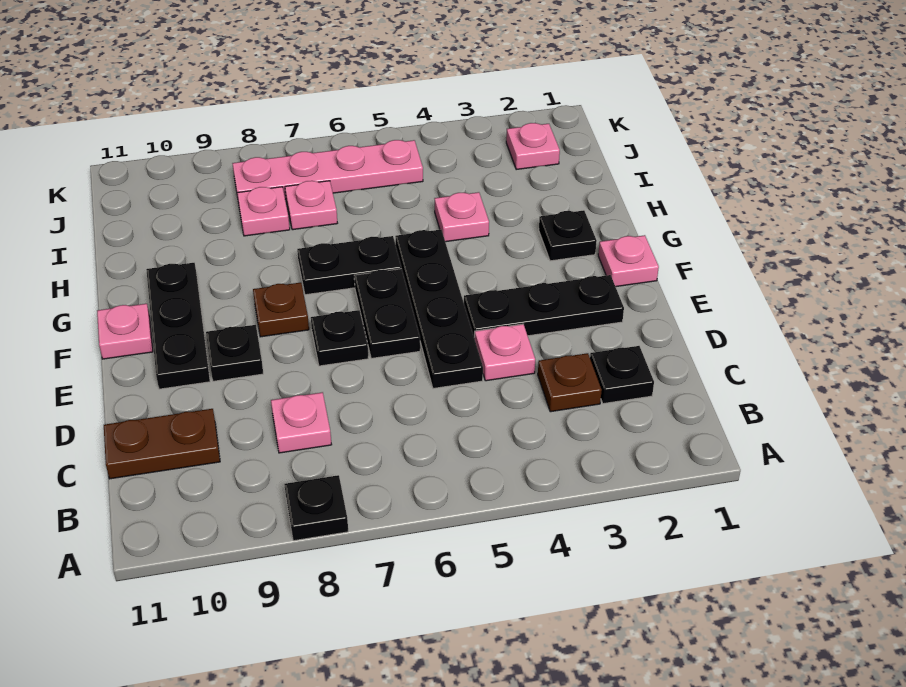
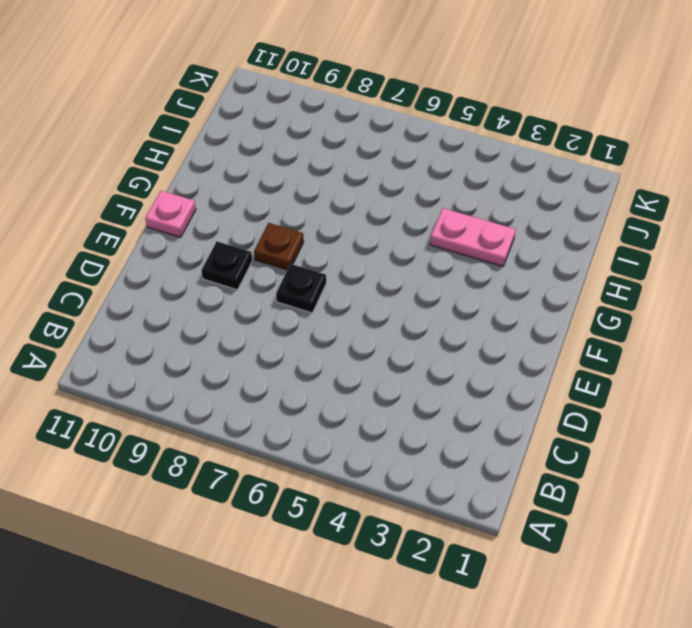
pink plate H3:H4 level 1 -> pink plate H4 level 1
none -> black plate A8 level 1
none -> black plate C2 level 1
none -> brown plate C3 level 1

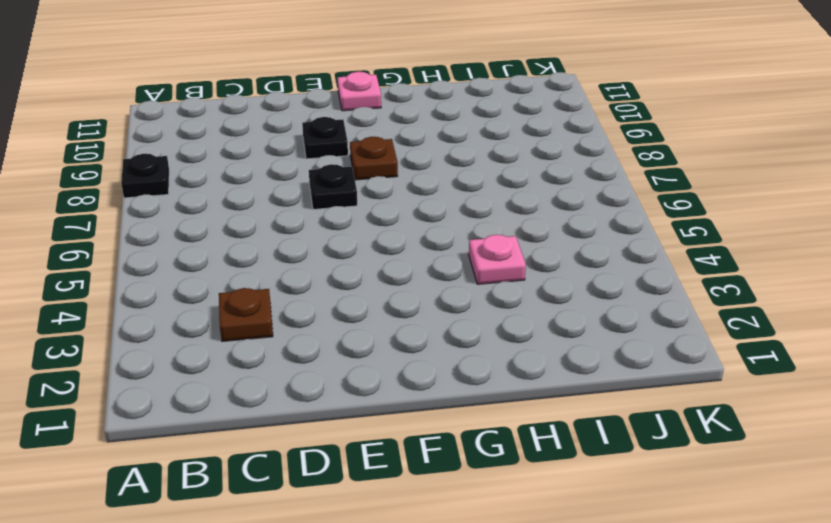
none -> black plate C2 level 1
none -> pink plate C8 level 1
none -> brown plate C10:C11 level 1

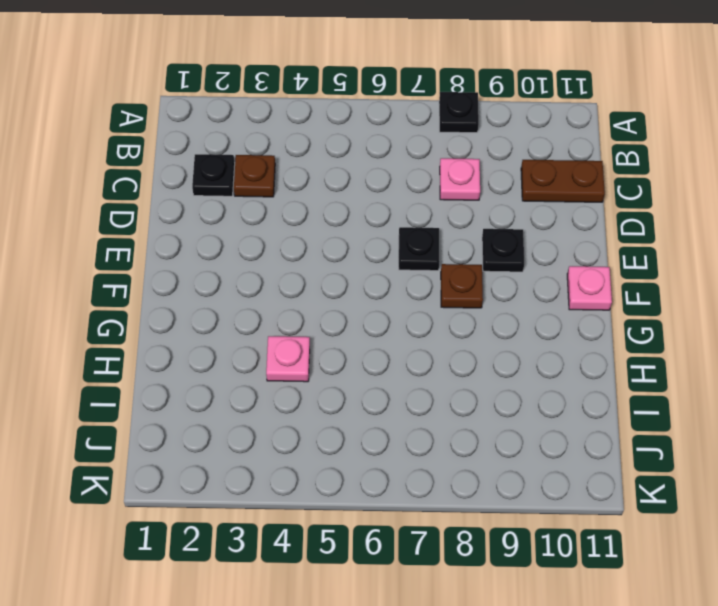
none -> pink plate D4 level 1
none -> black plate D5:G5 level 1
none -> black plate E2:E4 level 1

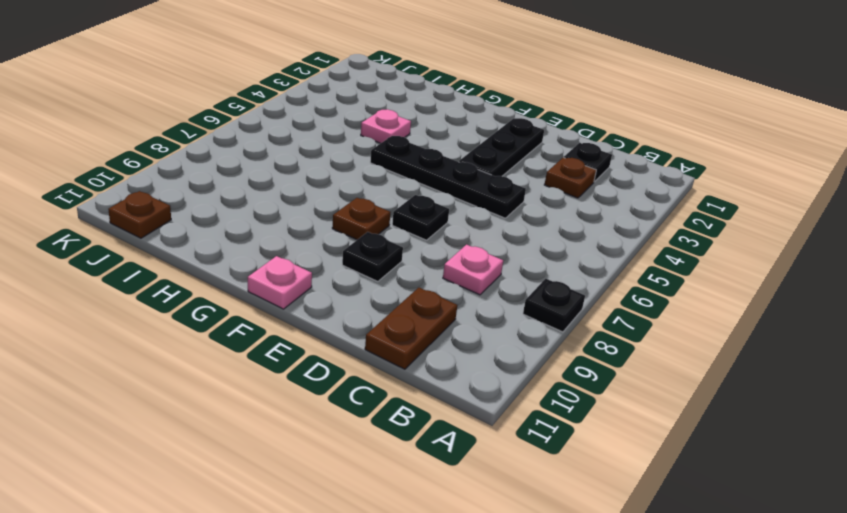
brown plate J11 level 1 -> none
none -> pink plate D4 level 1
none -> black plate E6:F6 level 1
none -> black plate E10:G10 level 1

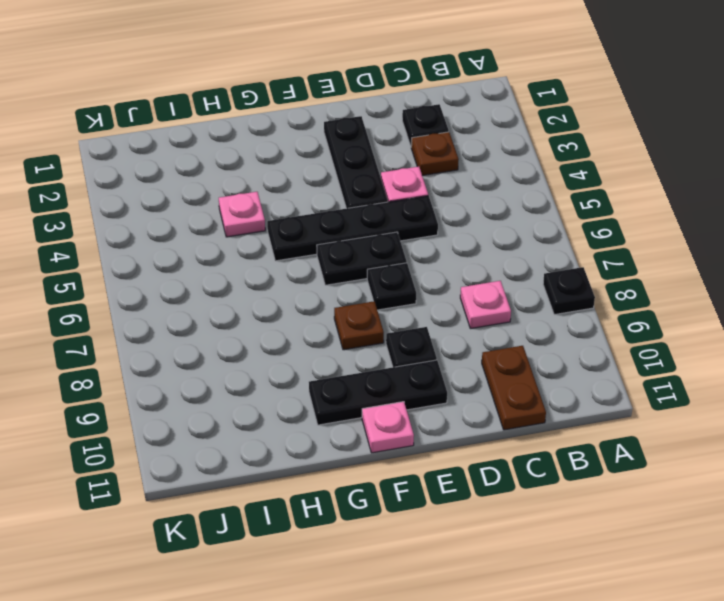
none -> pink plate F1 level 1
none -> black plate G2 level 1
none -> black plate G6:G7 level 1

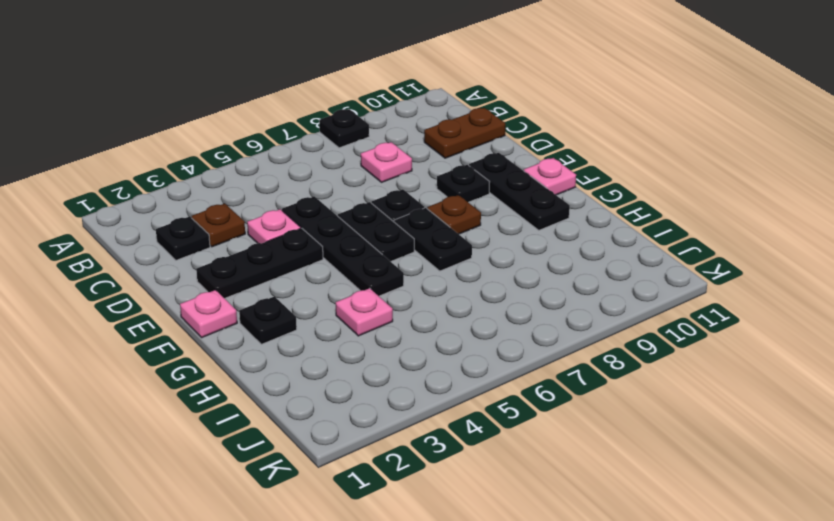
black plate F7:G7 level 1 -> black plate G6:G7 level 1
none -> pink plate I7 level 1
none -> pink plate I8 level 1
none -> pink plate J2 level 1

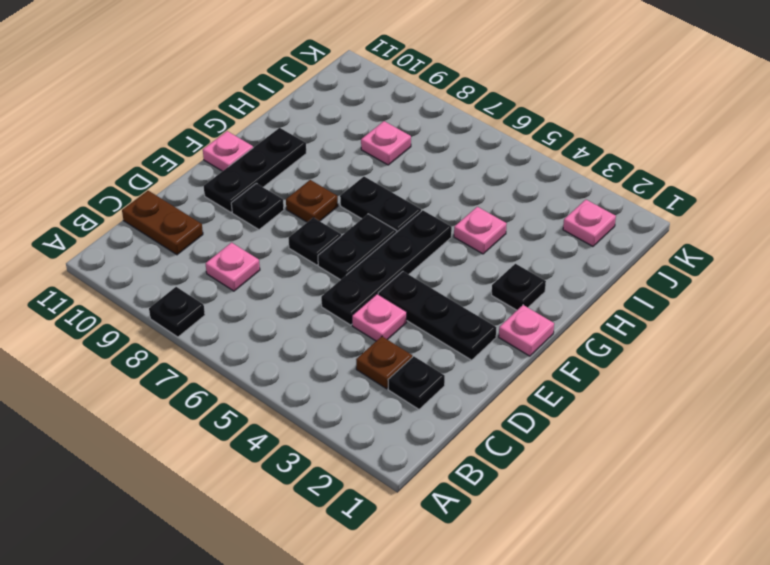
none -> pink plate I7 level 1
none -> pink plate J5:J8 level 1

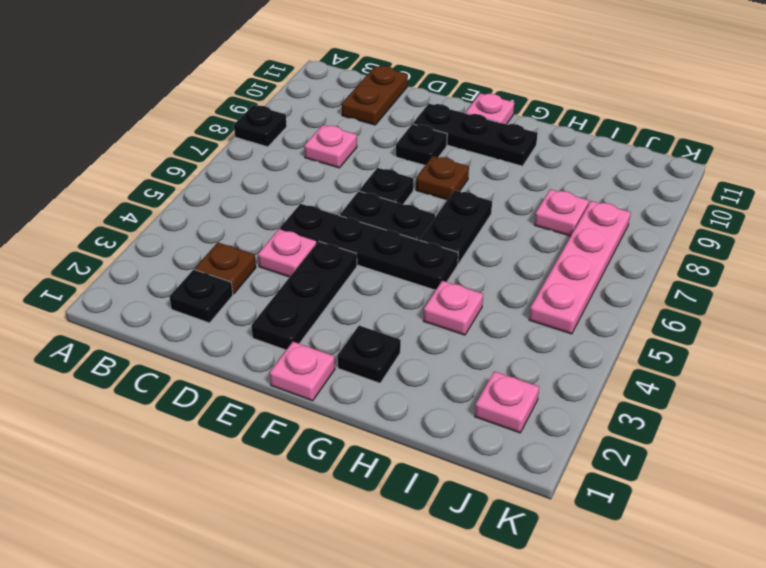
none -> pink plate I7 level 1

